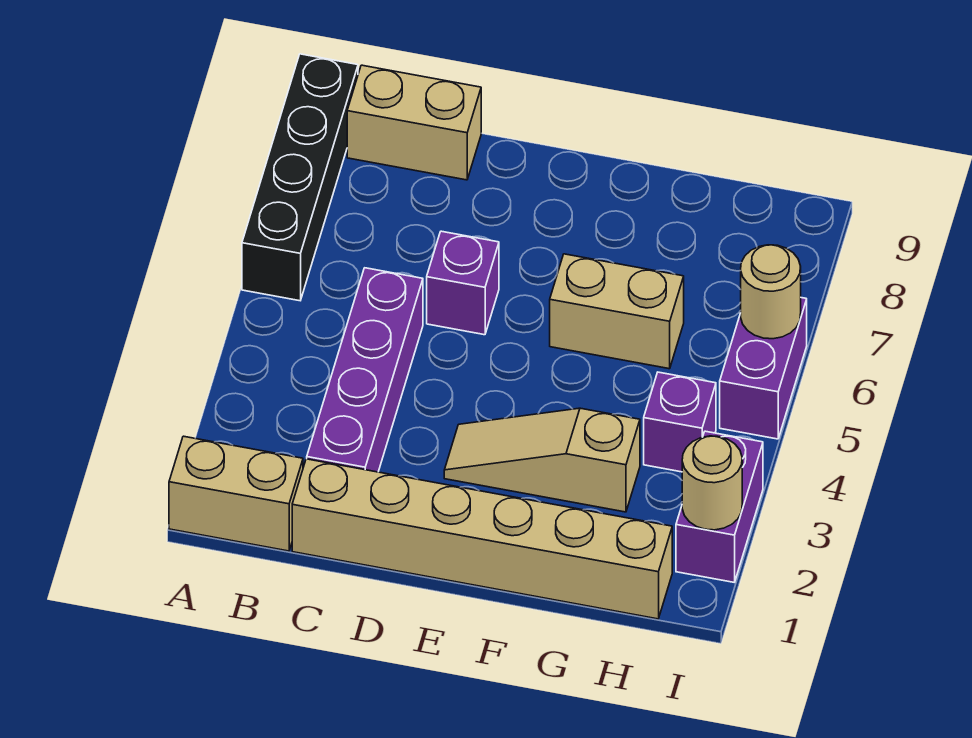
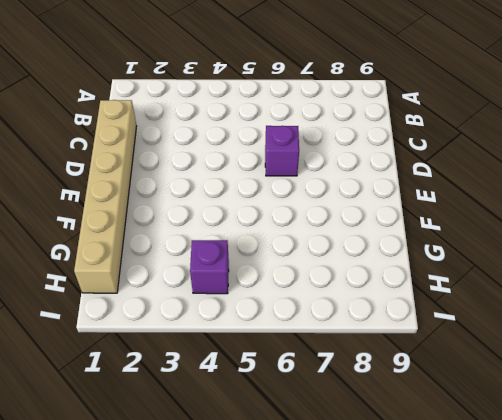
none -> tan brick A1:B1 level 1
none -> black brick A6:A9 level 1
none -> tan brick B9:C9 level 1

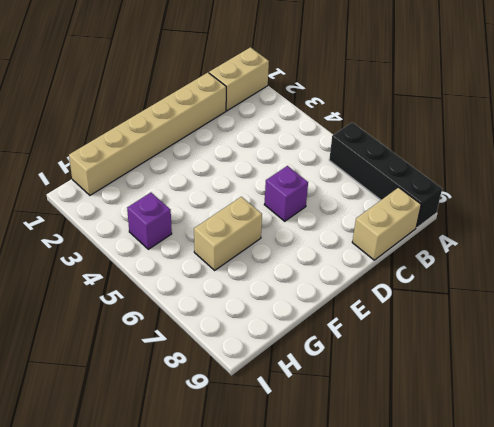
none -> purple brick C2:C5 level 1
none -> tan slope E3:G3 level 1 top G
none -> purple brick I2:I3 level 1

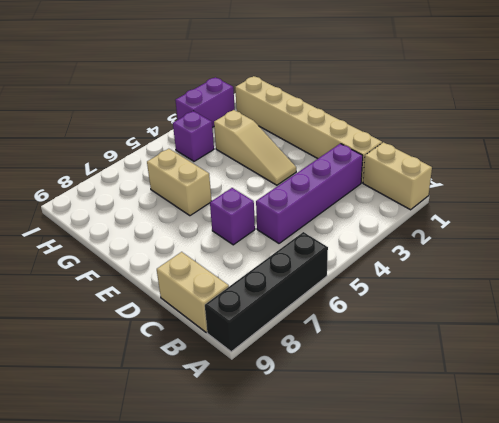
none -> purple brick I5:I6 level 1
none -> tan round brick I2 level 2
none -> tan round brick I6 level 2

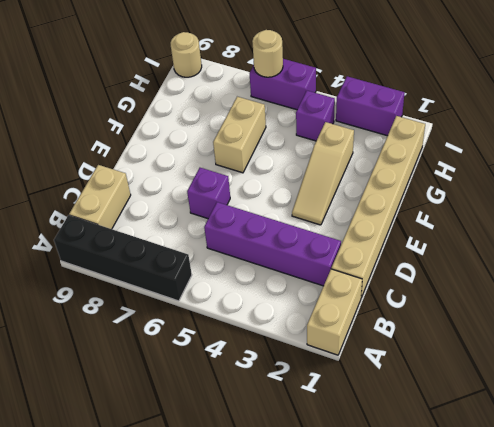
tan round brick I9 level 1 -> tan round brick I2 level 2

